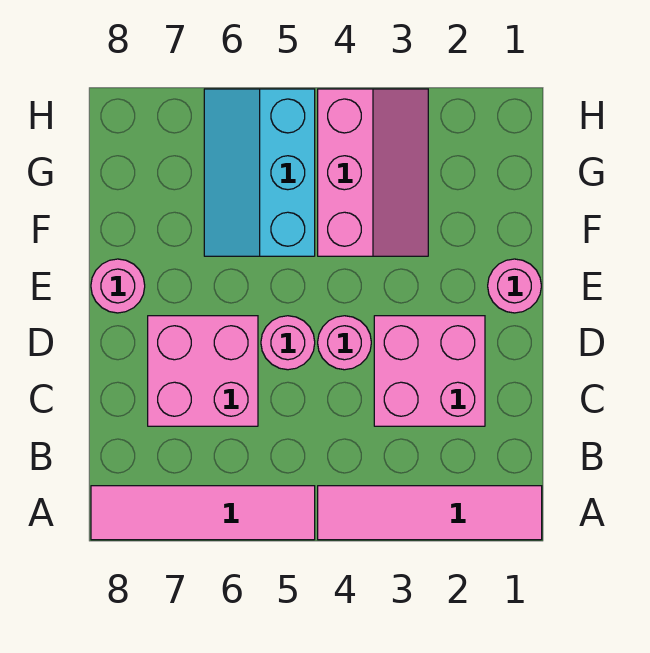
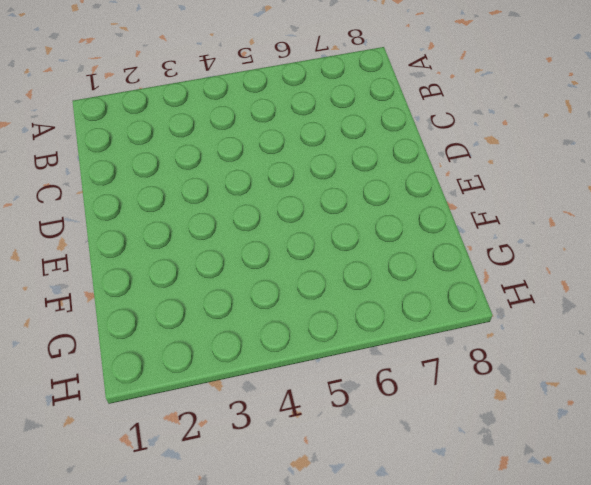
none -> pink tile A1:A4 level 1
none -> pink tile A5:A8 level 1

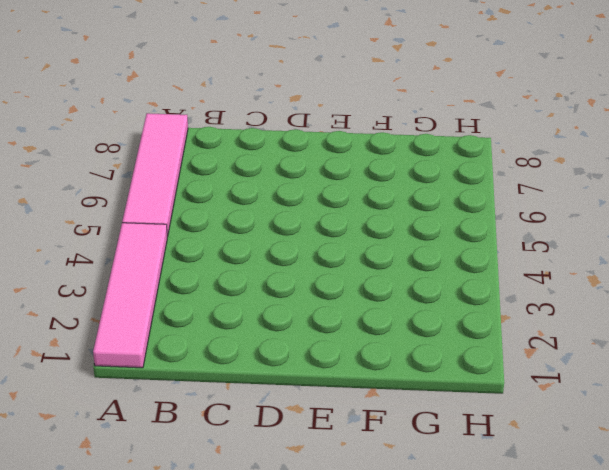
none -> pink brick C2:D3 level 1
none -> pink brick C6:D7 level 1

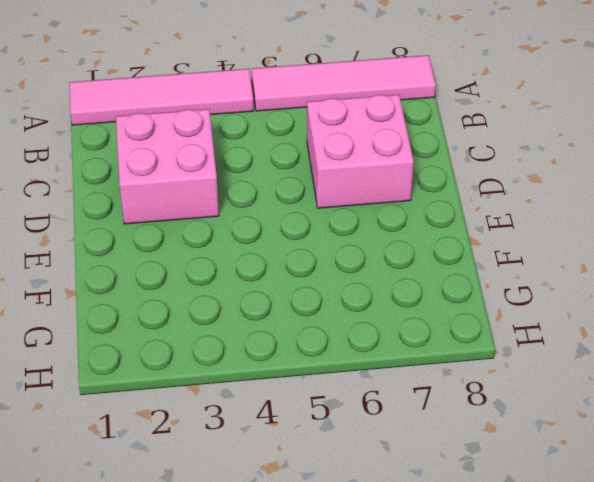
none -> pink round brick D4 level 1
none -> pink round brick D5 level 1

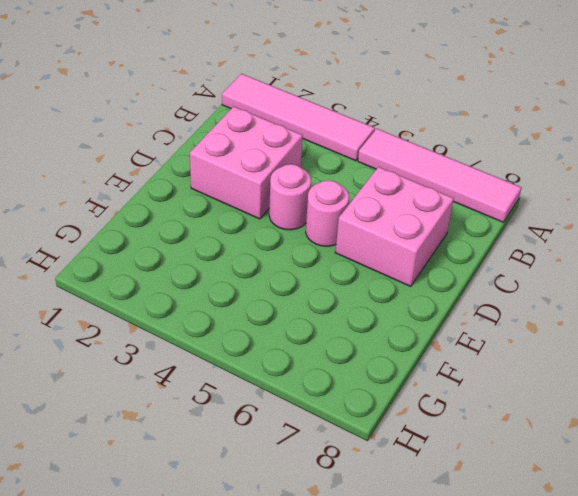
none -> pink round brick E1 level 1
none -> pink round brick E8 level 1

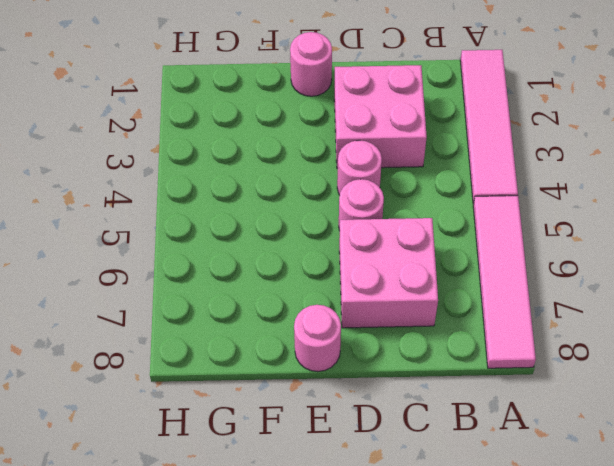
none -> pink slope F3:H4 level 1 top 4
none -> cyan slope F5:H6 level 1 top 5

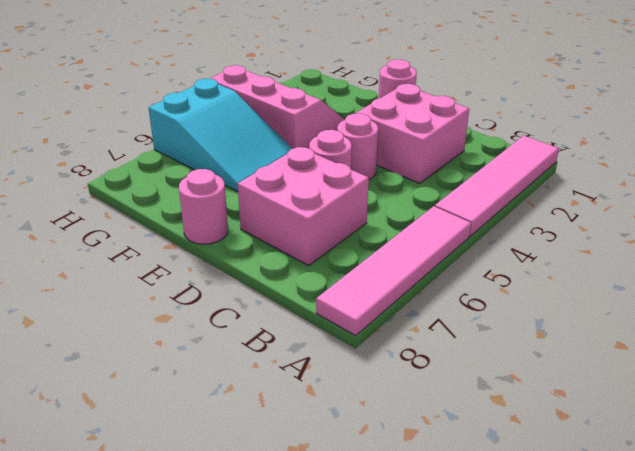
cyan slope F5:H6 level 1 top H -> cyan slope F5:H6 level 1 top 5

